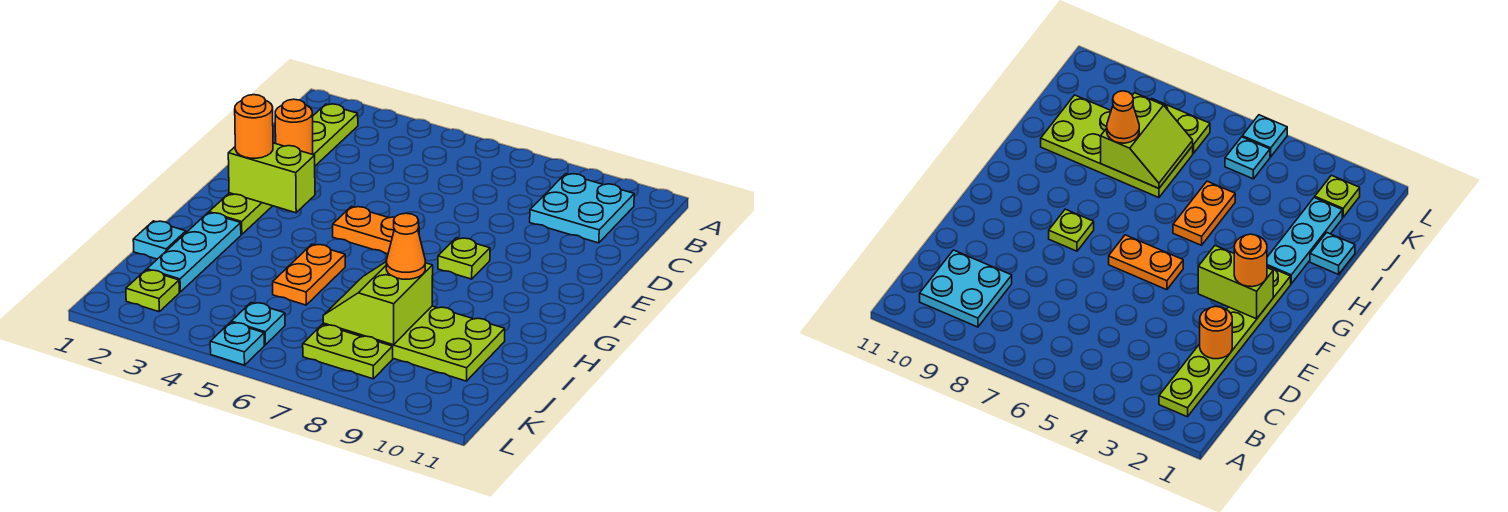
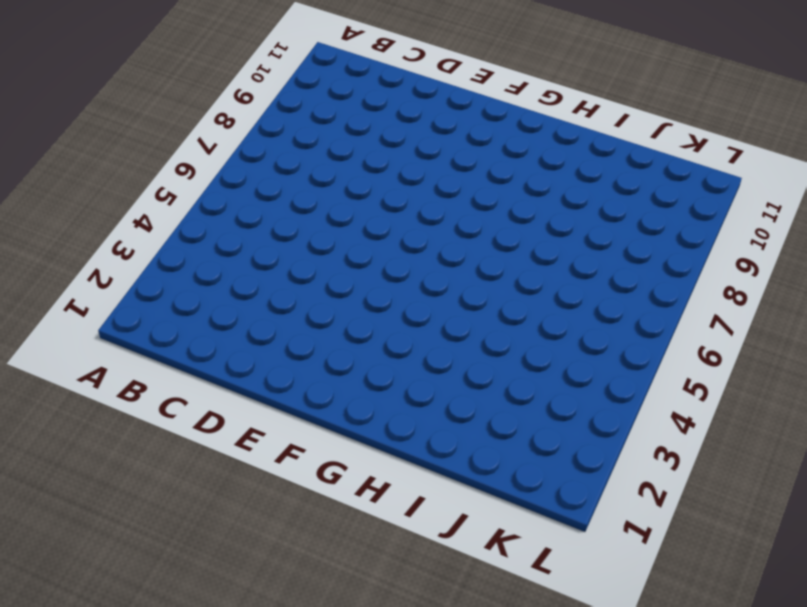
none -> lime plate B2:G2 level 1
none -> cyan plate B9:C10 level 1
none -> orange plate F5:F6 level 1

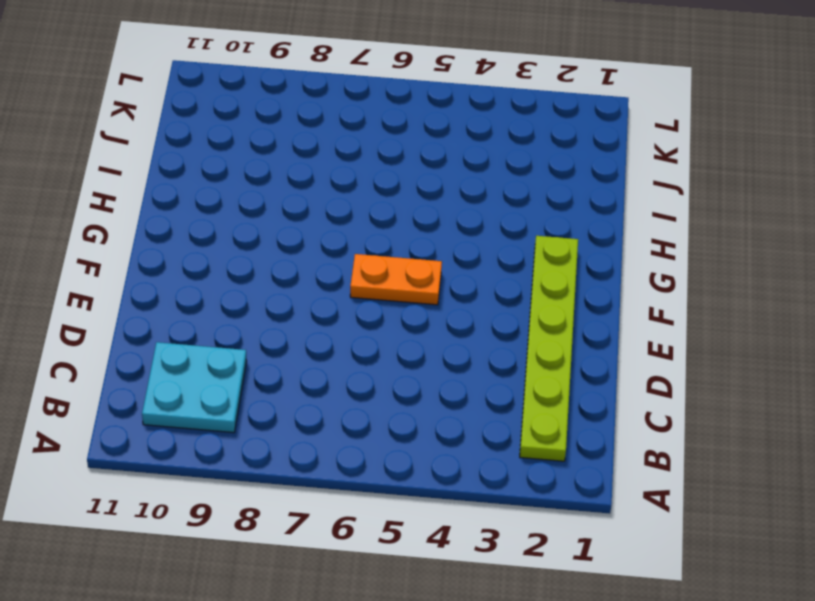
none -> lime plate F8 level 1
none -> cyan plate H2:J2 level 1
none -> orange plate H5:I5 level 1

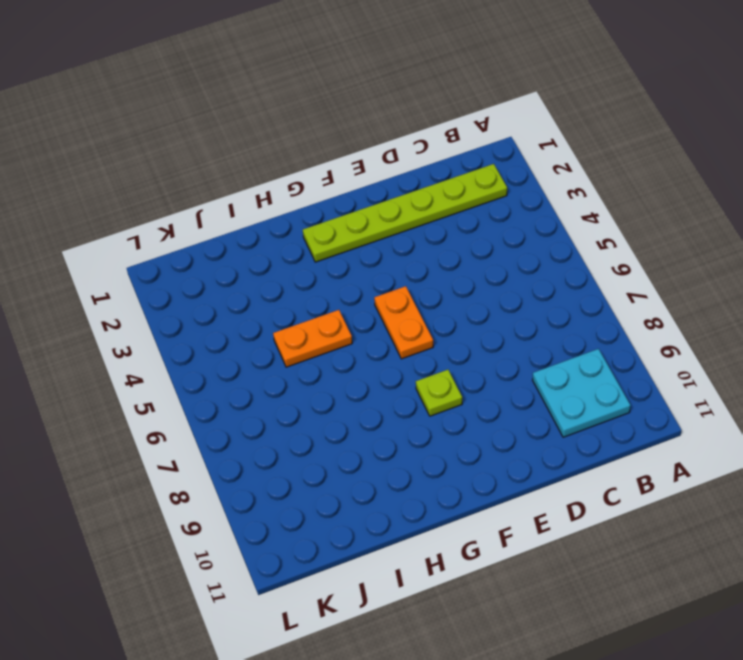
none -> cyan plate H2:J2 level 1
none -> cyan plate I1 level 1
none -> lime plate I7:J10 level 1

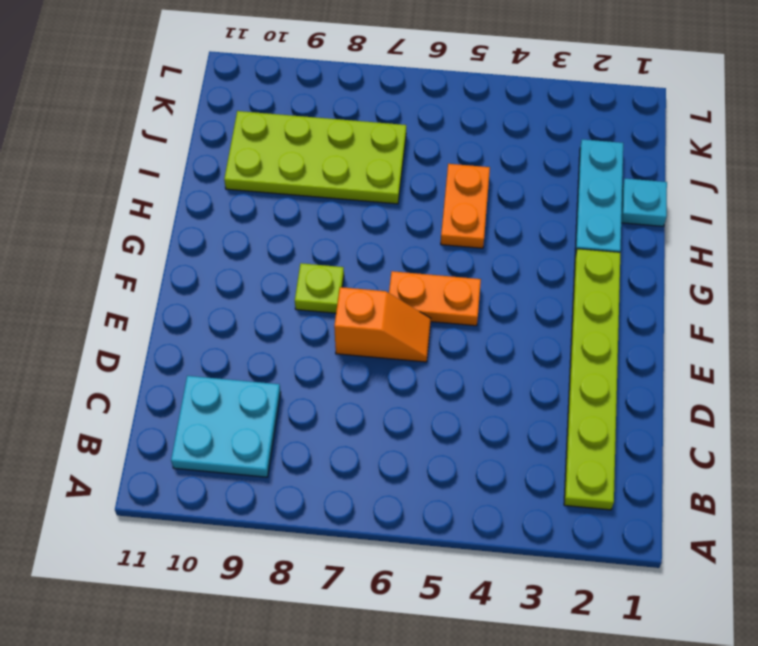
orange slope E6:E7 level 1 top 7 -> none
none -> lime plate K2 level 1
none -> cyan plate K5 level 1
none -> lime plate K7:K8 level 1

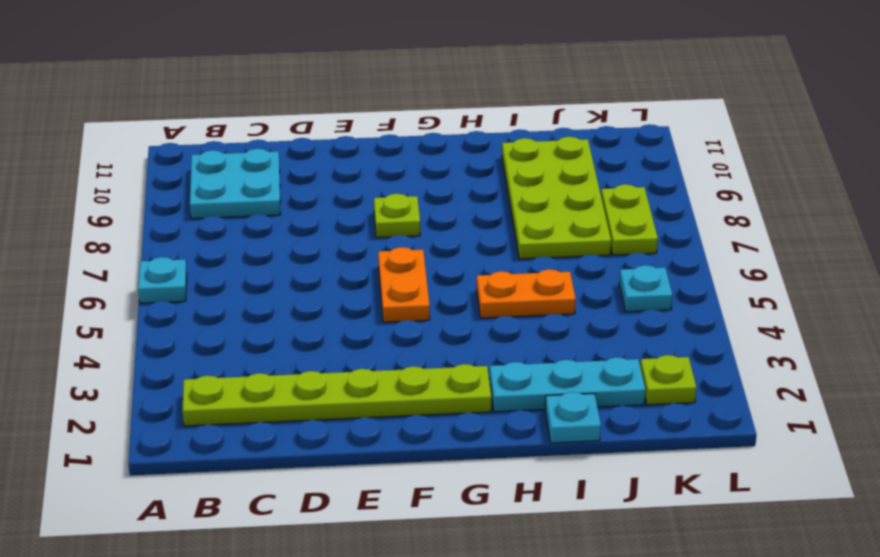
cyan plate A6 level 1 -> cyan plate L5 level 1
none -> orange round brick D2 level 2
none -> lime brick F2:F3 level 2
none -> lime slope I7:J8 level 2 top 8

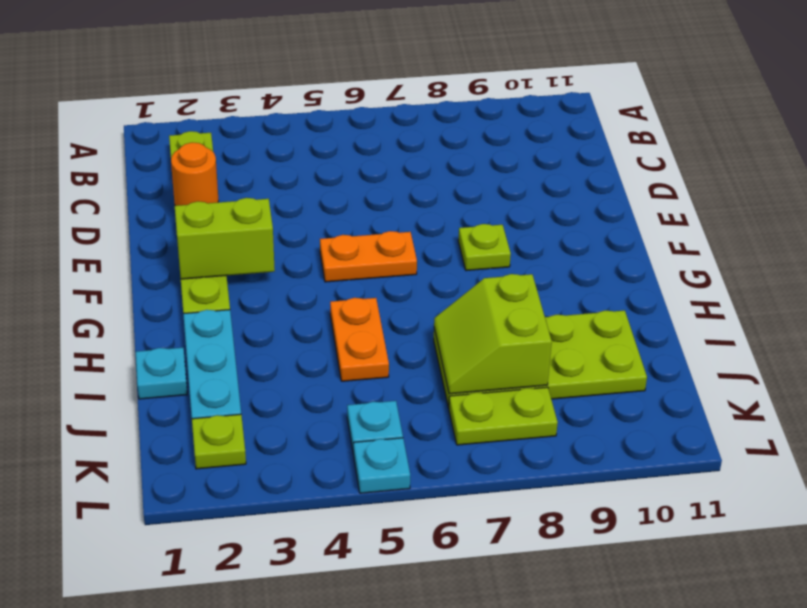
none -> cyan plate B9:C10 level 1
none -> orange round brick F2 level 3
none -> orange cone I8 level 3

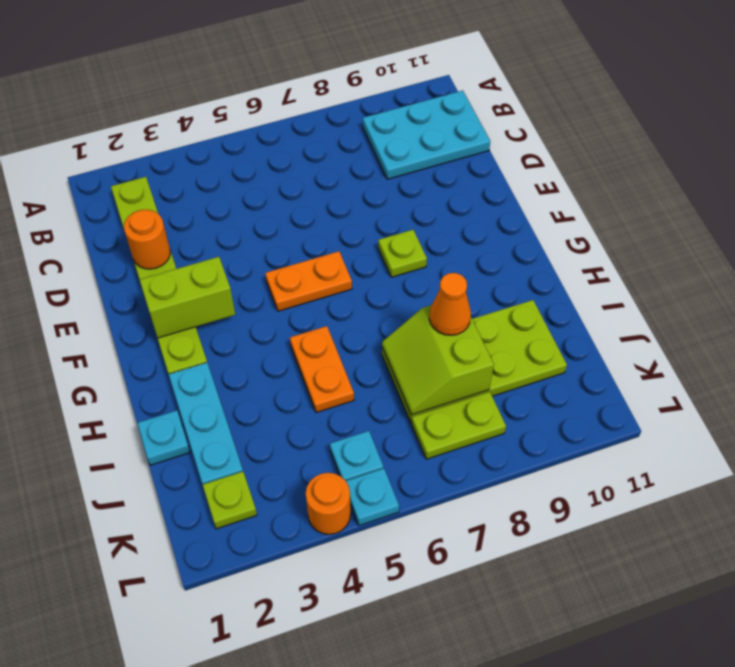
cyan plate B9:C11 level 1 -> cyan plate B9:C10 level 1
orange round brick L4 level 1 -> orange round brick F2 level 3

